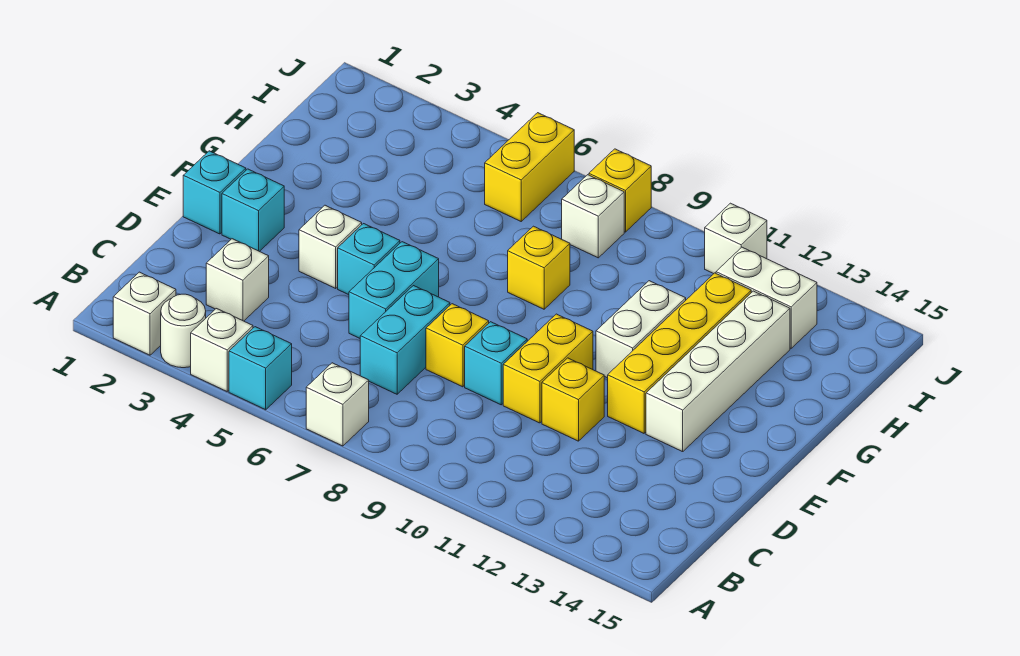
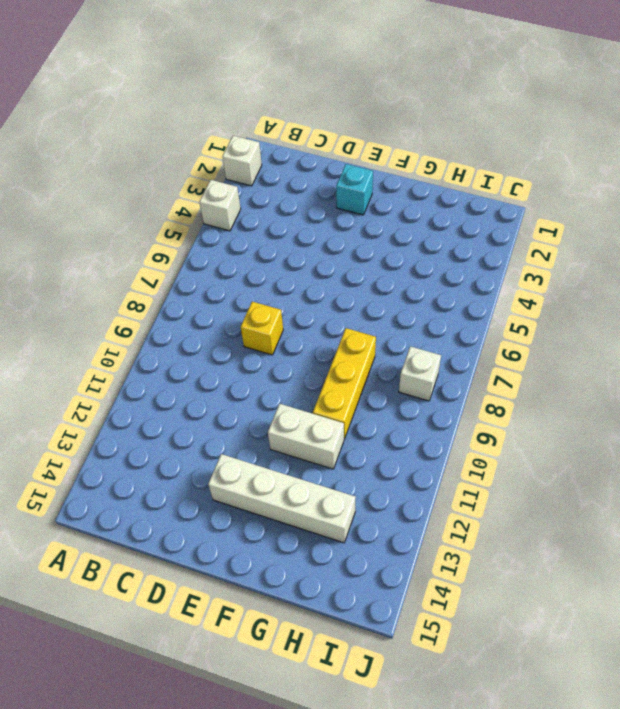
yellow brick G8:G10 level 1 -> yellow brick G8 level 1
none -> white round brick A3 level 1
none -> cyan brick A5 level 1
none -> white brick A7 level 1

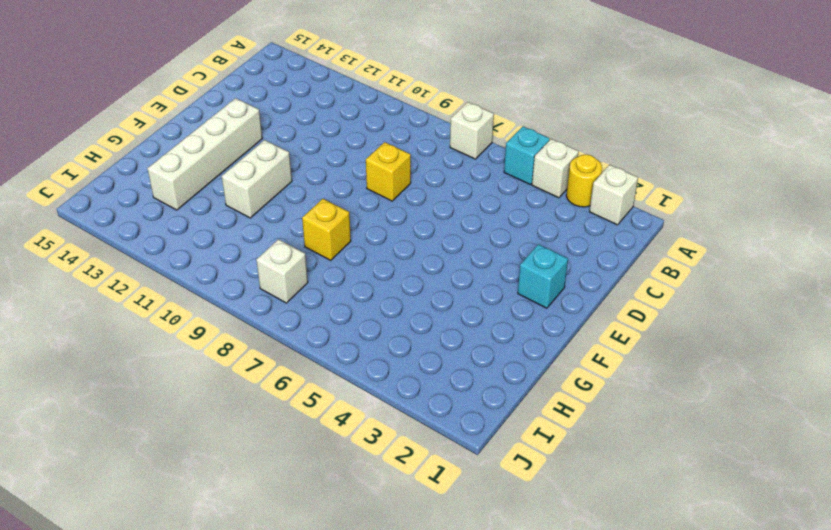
yellow round brick A3 level 1 -> white round brick A3 level 1
none -> white brick C3 level 1
none -> cyan brick C7:D7 level 1
none -> cyan brick D6:E6 level 1

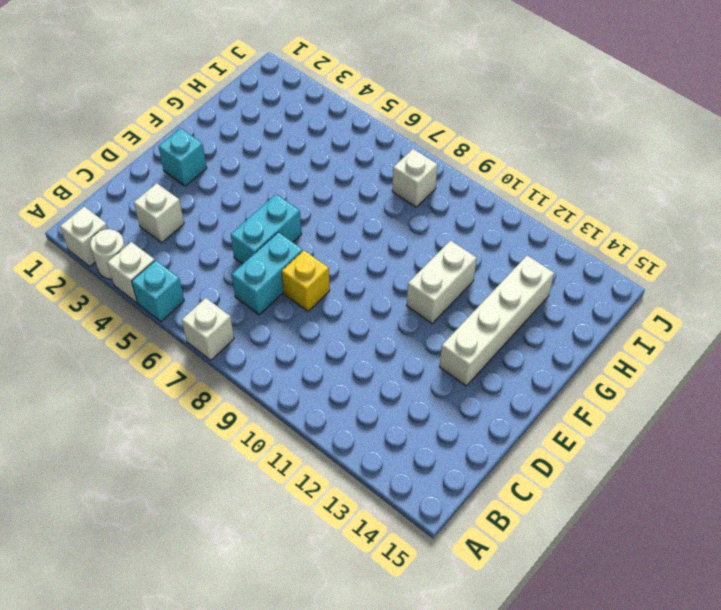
none -> cyan brick D9 level 1
none -> yellow brick D10:E10 level 1
none -> yellow brick D11 level 1

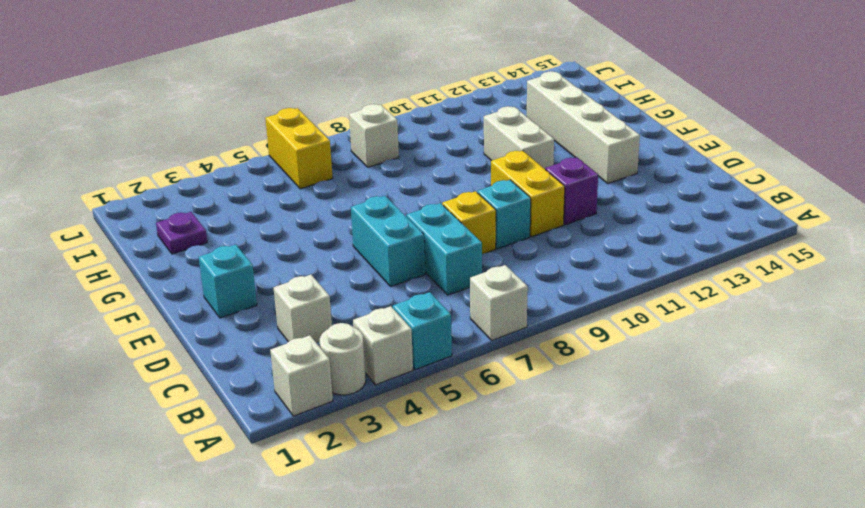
purple brick D11 level 1 -> yellow brick D11 level 1
purple plate H2 level 1 -> none
none -> cyan brick E1 level 1
none -> white brick E4 level 1
none -> cyan brick E5 level 1

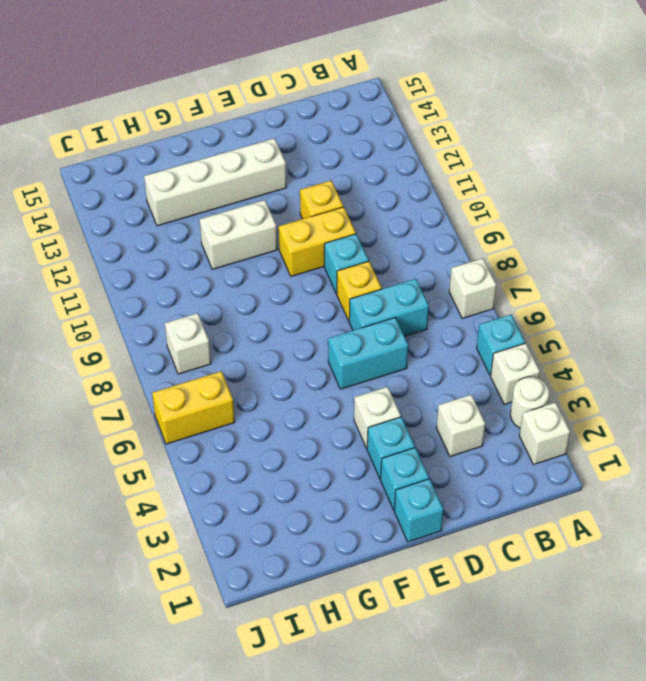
cyan brick E3 level 1 -> cyan brick E5 level 1
none -> yellow brick E12:H12 level 1
none -> yellow brick G8 level 1
none -> white brick I12:I13 level 1

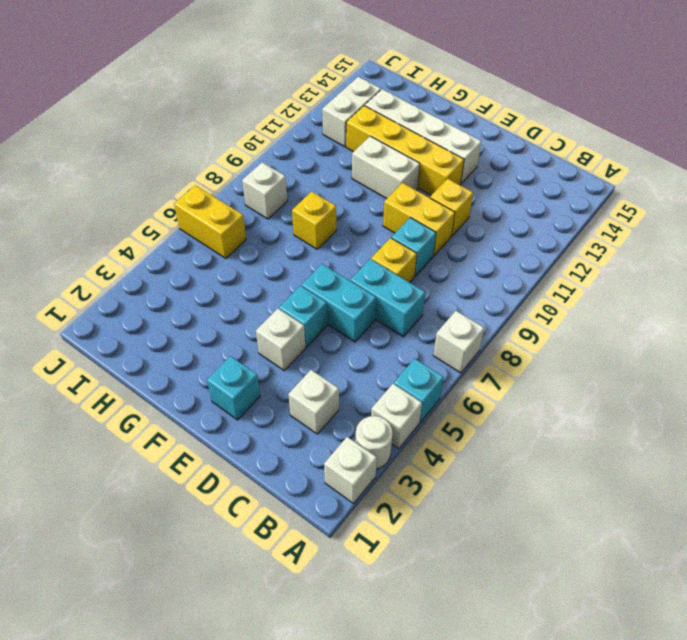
none -> cyan brick E1 level 1
none -> yellow brick J8 level 1
none -> white brick J11 level 1

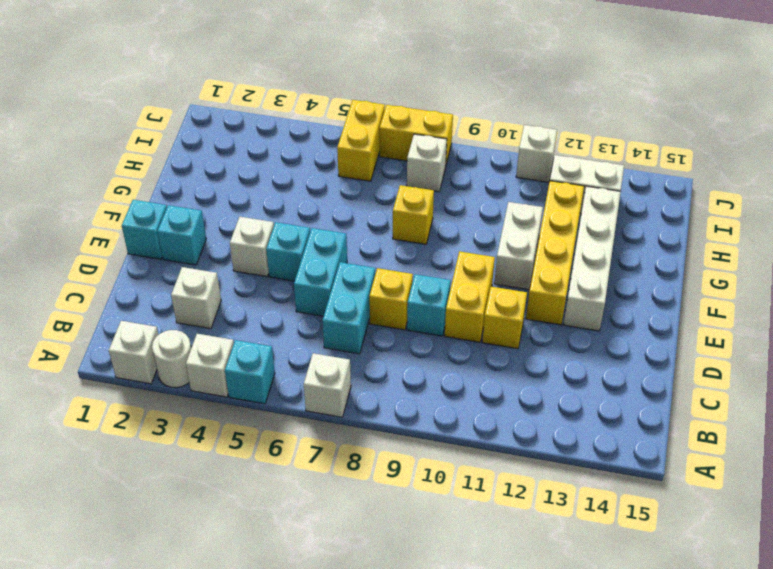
yellow brick J7:J8 level 1 -> yellow brick J8 level 1

